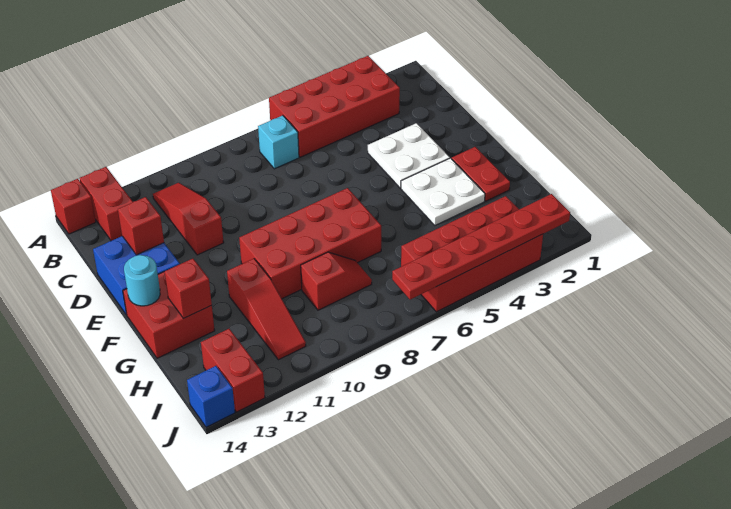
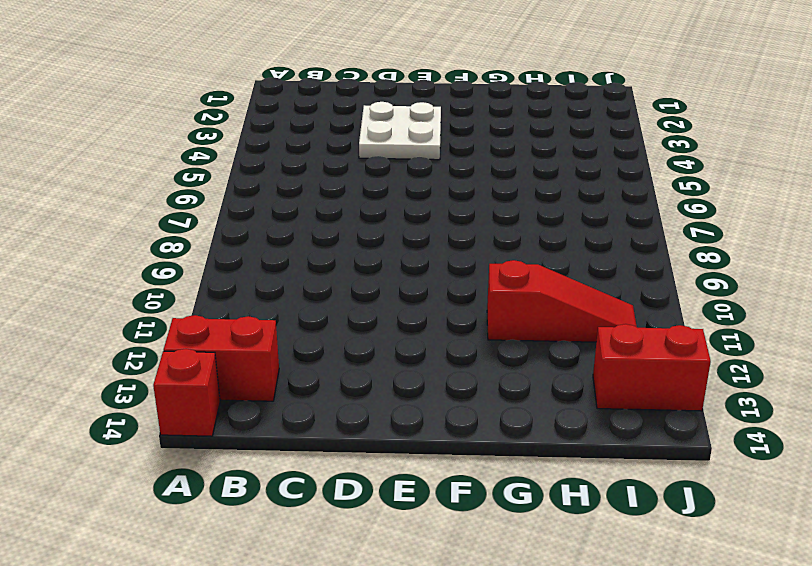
none -> red brick A3:B6 level 1
none -> cyan brick B7 level 1
none -> red slope B11:D11 level 1 top D

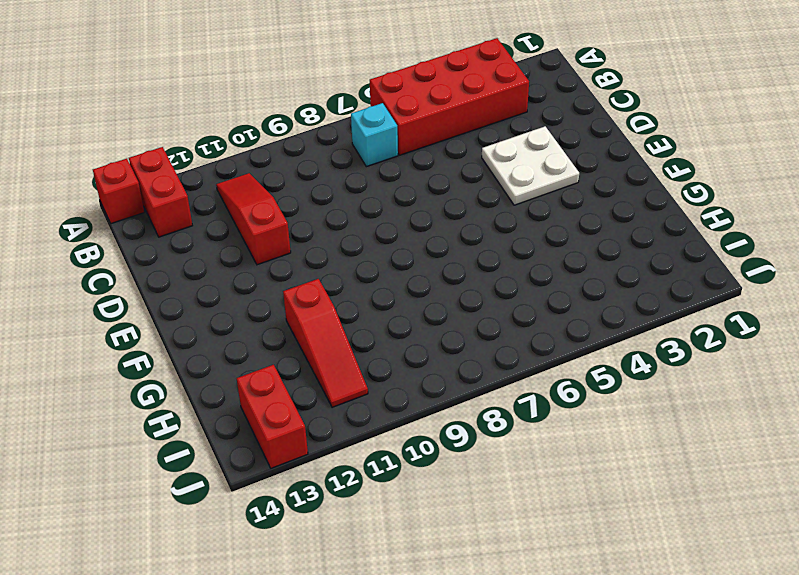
none -> blue brick D13:E14 level 1
none -> red plate F2:G2 level 1
none -> white plate F3:G4 level 1

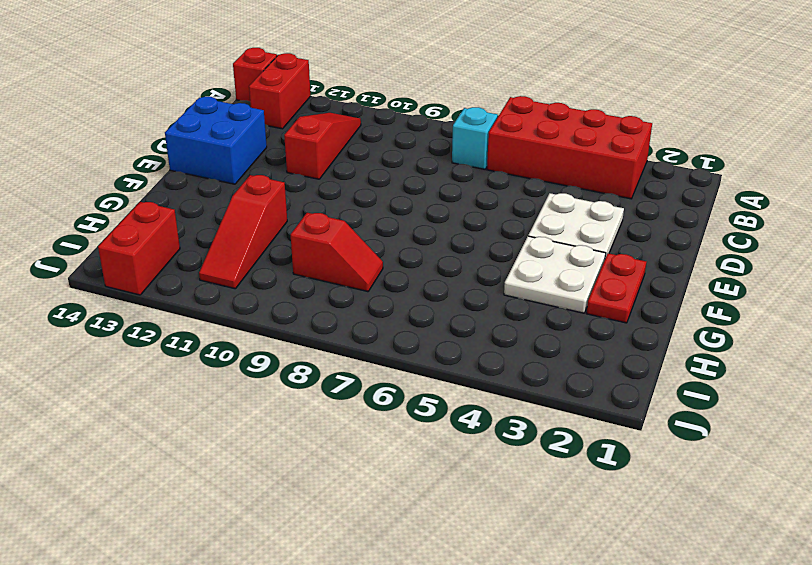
none -> red brick F7:G10 level 1
none -> red brick F13:G14 level 1
none -> red brick I3:J6 level 1

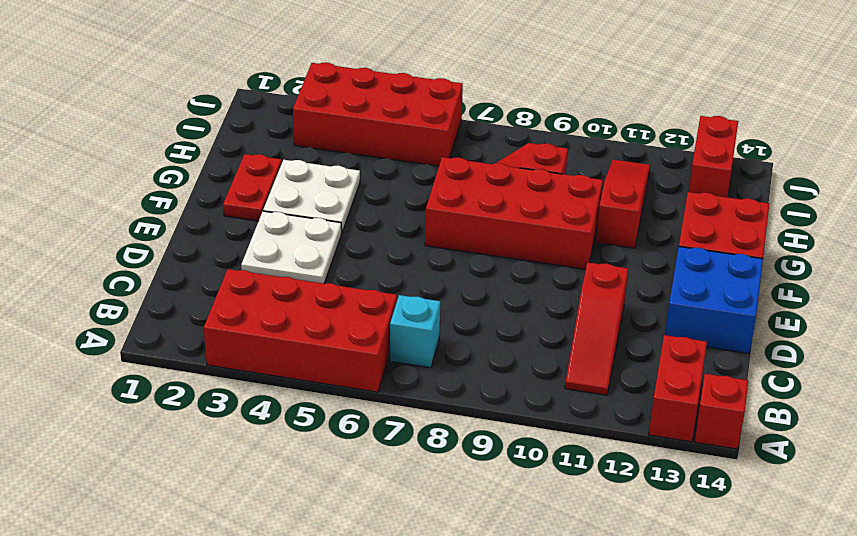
none -> blue brick J14 level 1
none -> red brick D13 level 2
none -> cyan round brick F14 level 2

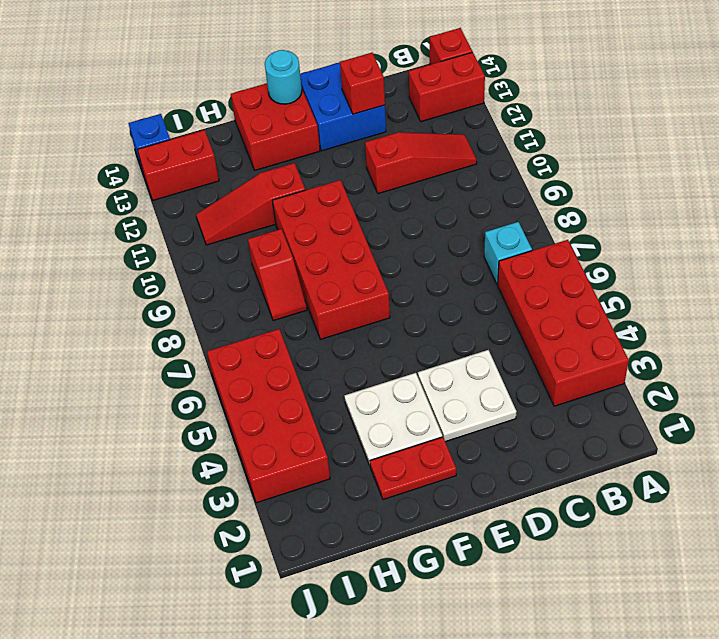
none -> red brick G13 level 2
none -> red plate J2:J7 level 2

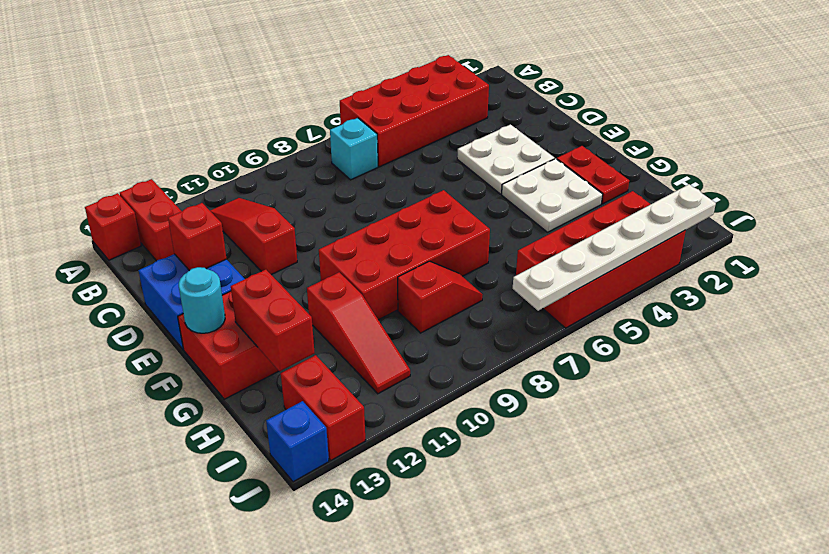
red brick G13:H13 level 2 -> red brick G13 level 2
white plate J2:J7 level 2 -> red plate J2:J7 level 2

